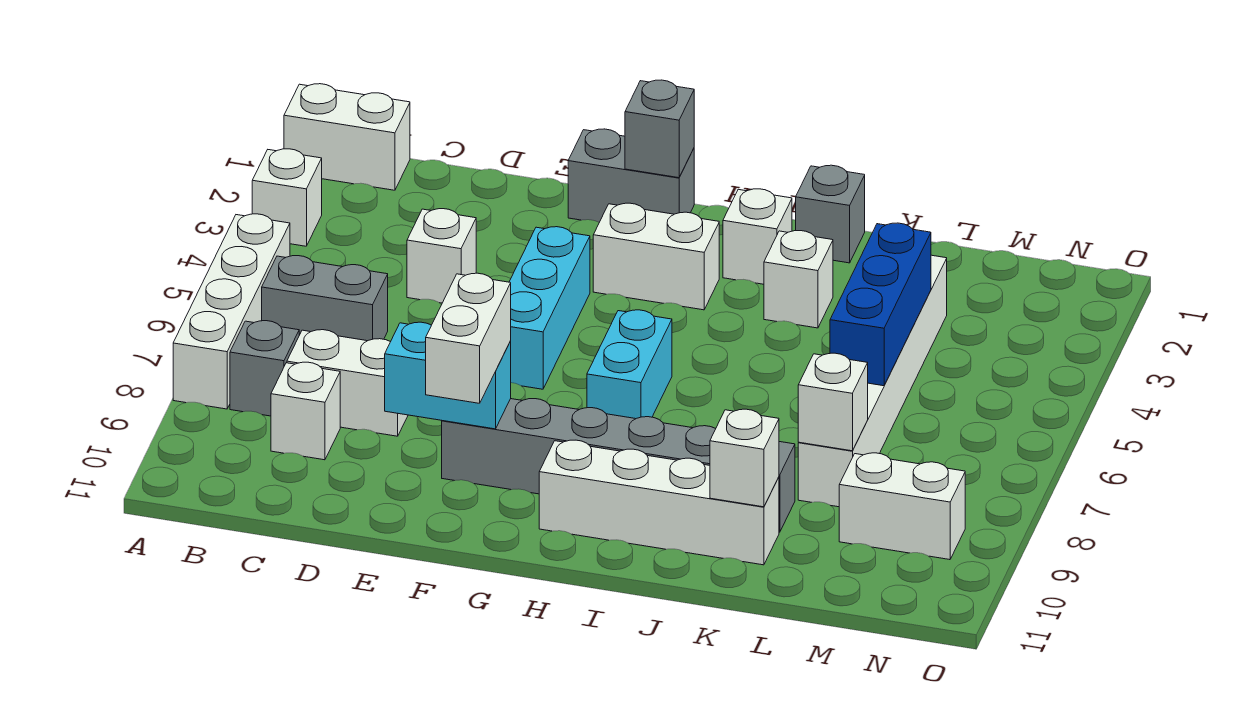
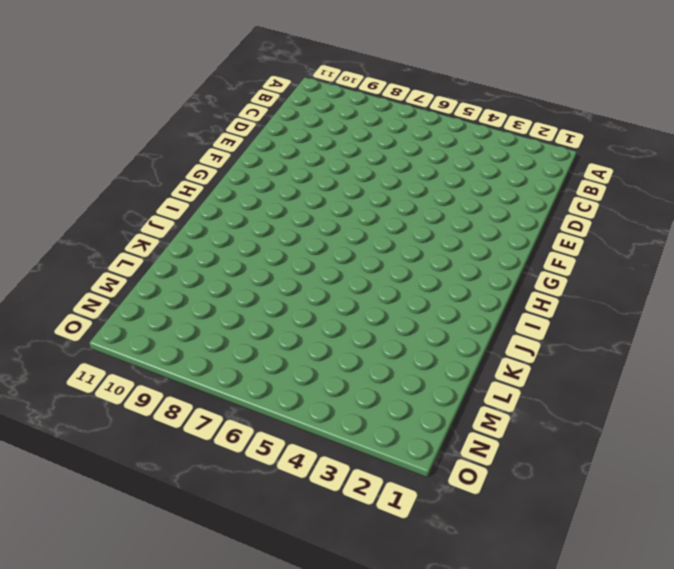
none -> white brick A1:B1 level 1
none -> white brick A3 level 1
none -> white brick A5:A8 level 1

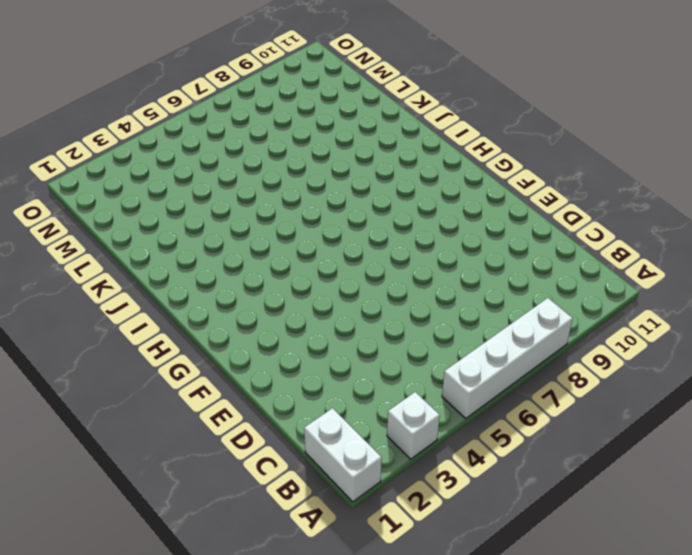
none -> grey brick B6:C6 level 1
none -> grey brick B8 level 1
none -> white brick C8:D8 level 1

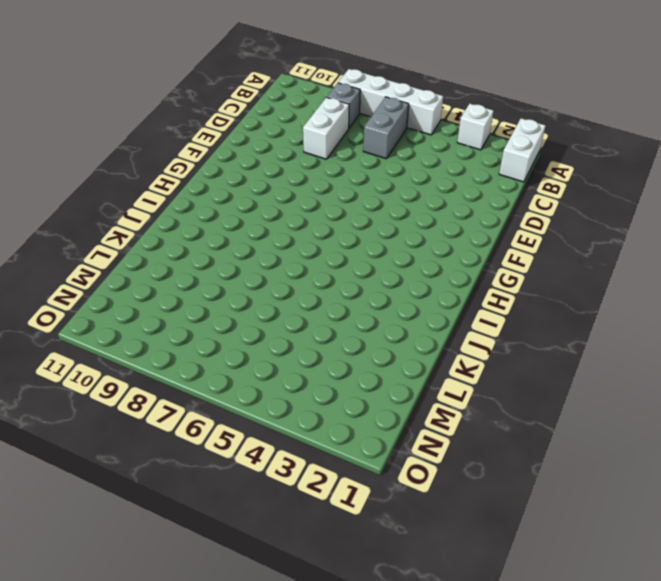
none -> white brick C9 level 1
none -> white brick D4 level 1
none -> grey brick F1:G1 level 1

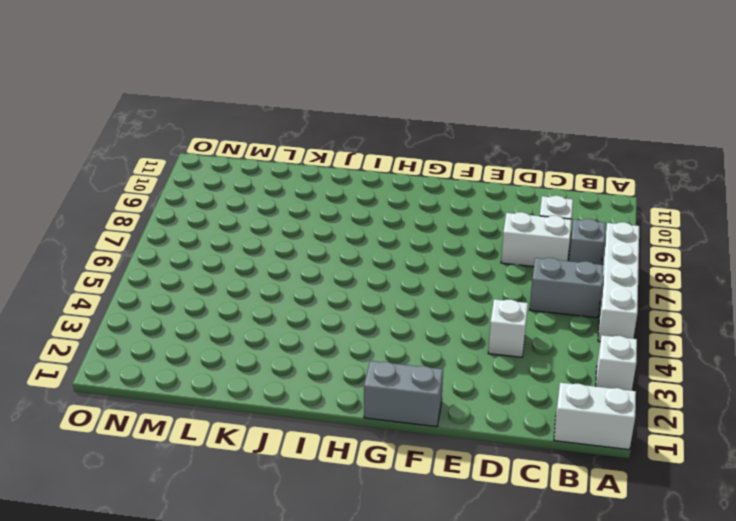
none -> cyan brick F4:F6 level 1
none -> grey brick F9:K9 level 1
none -> white brick G3:H3 level 1

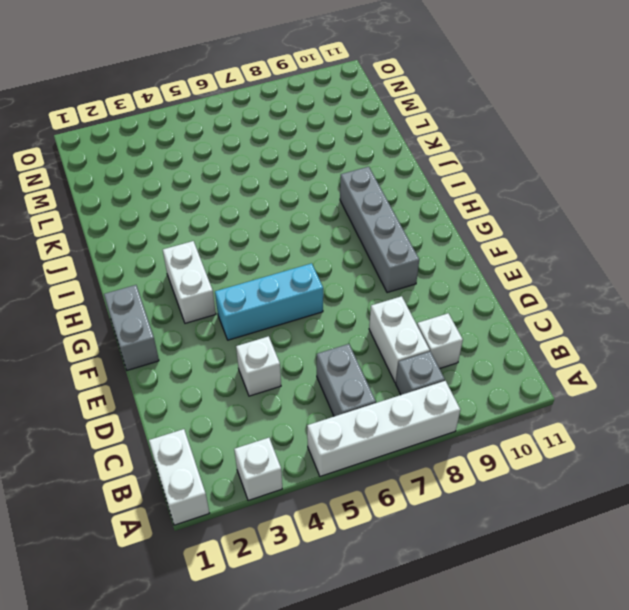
grey brick F9:I9 level 1 -> grey brick F9:K9 level 1
none -> cyan brick H6:H7 level 1
none -> white brick H10:K10 level 1
none -> white brick I2 level 1

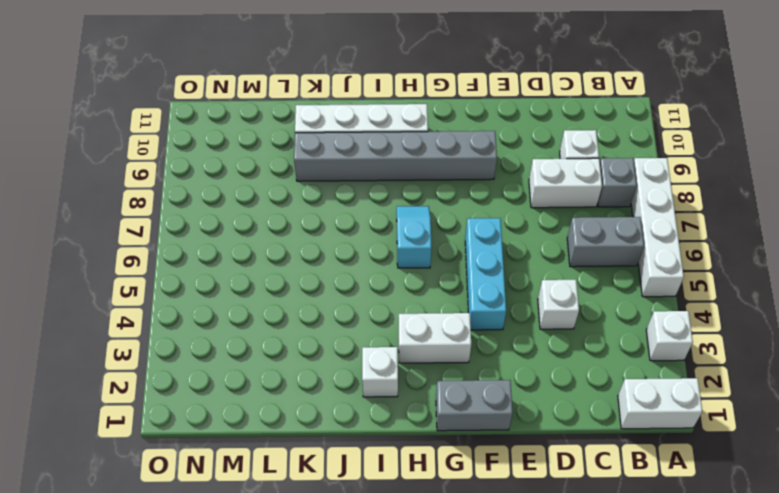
cyan slope H6:H7 level 1 top 6 -> cyan brick H6:H7 level 1
none -> grey brick J1 level 1
none -> white brick J3 level 1
none -> white brick L3:L8 level 1

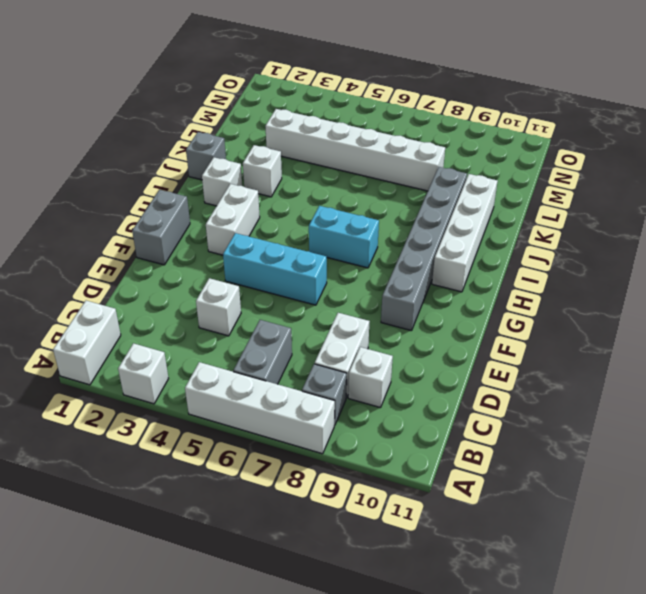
none -> white brick M9:N9 level 1
none -> cyan brick E9:F9 level 2
none -> grey brick G1 level 2

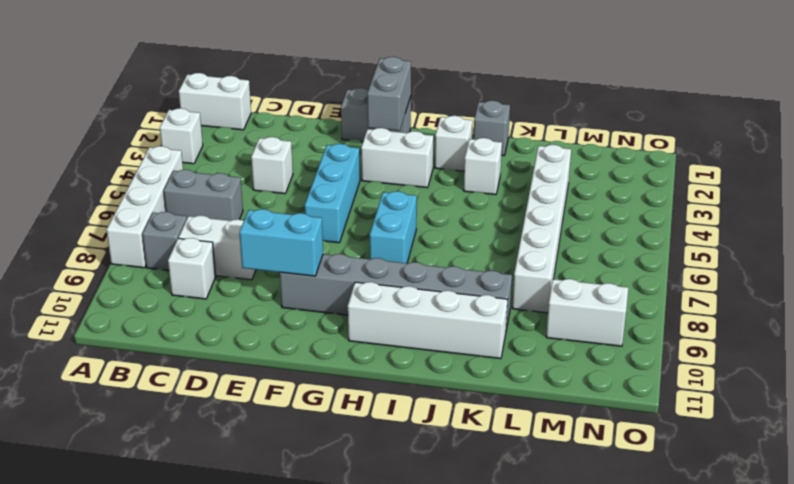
grey brick G1:G2 level 2 -> grey brick G1 level 2
none -> white brick K10 level 2
none -> blue brick L4:L6 level 2
none -> white brick L8 level 2

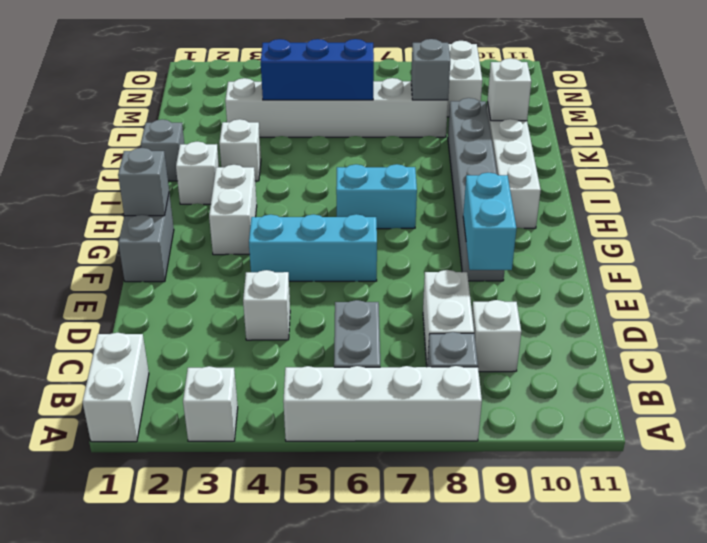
grey brick L8 level 2 -> white brick L8 level 2
none -> white brick F9:F10 level 3

